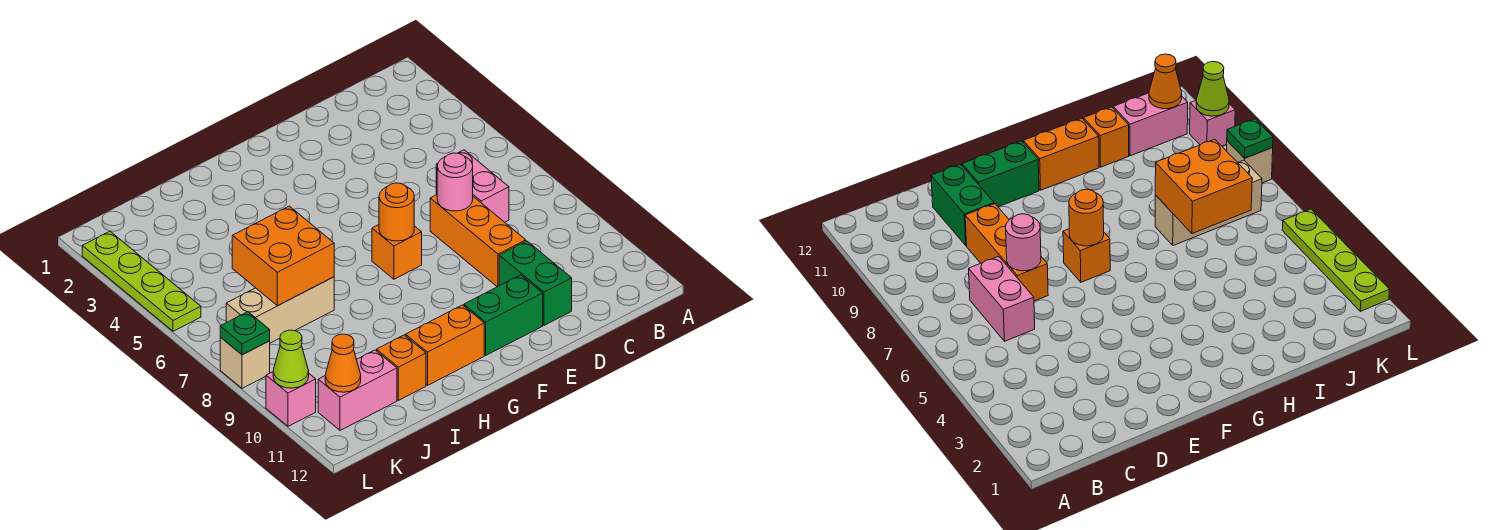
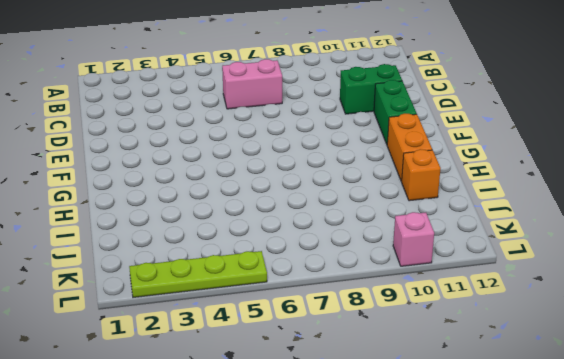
none -> orange brick D7:D9 level 1
none -> orange brick F7 level 1
none -> tan brick I7:K7 level 1

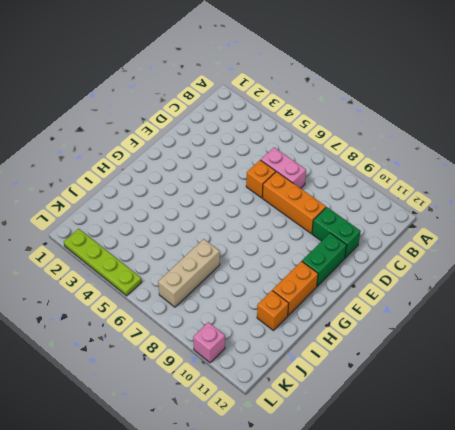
orange brick D6 level 1 -> orange brick F7 level 1
none -> pink brick J11:K11 level 1
none -> tan brick L8 level 1
none -> pink round brick D7 level 2

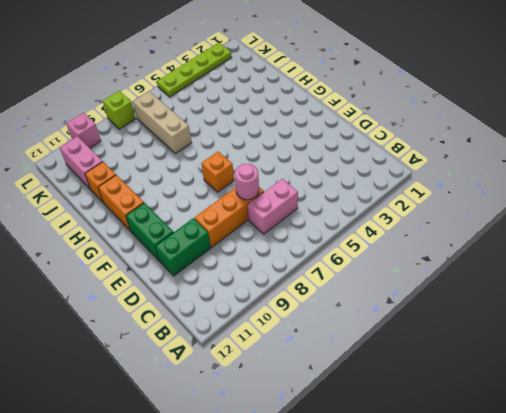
lime brick L8 level 1 -> tan brick L8 level 1
none -> orange round brick F7 level 2
none -> orange brick I6:J7 level 2
none -> orange cone K11 level 2

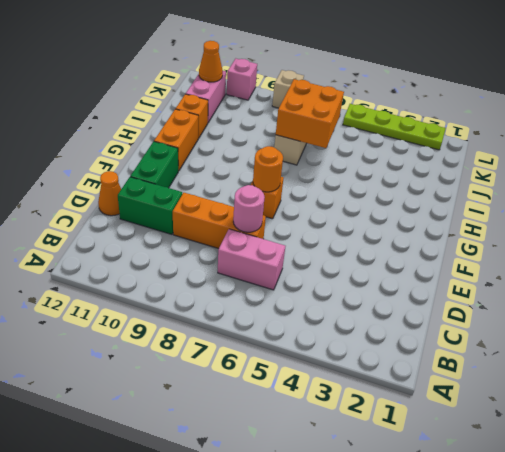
orange cone D12 level 1 -> none
none -> green plate L8 level 2
none -> lime cone L10 level 2

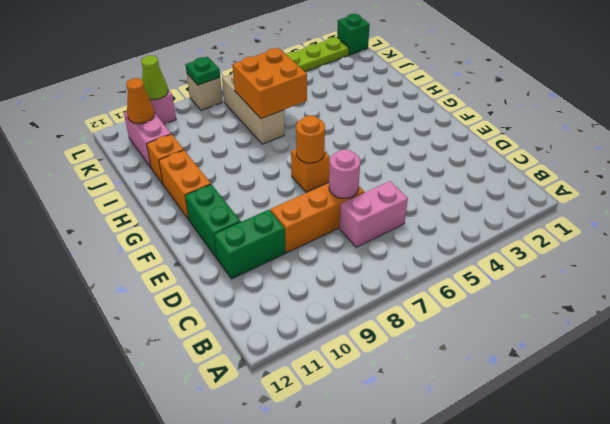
green brick L1 level 1 -> none

